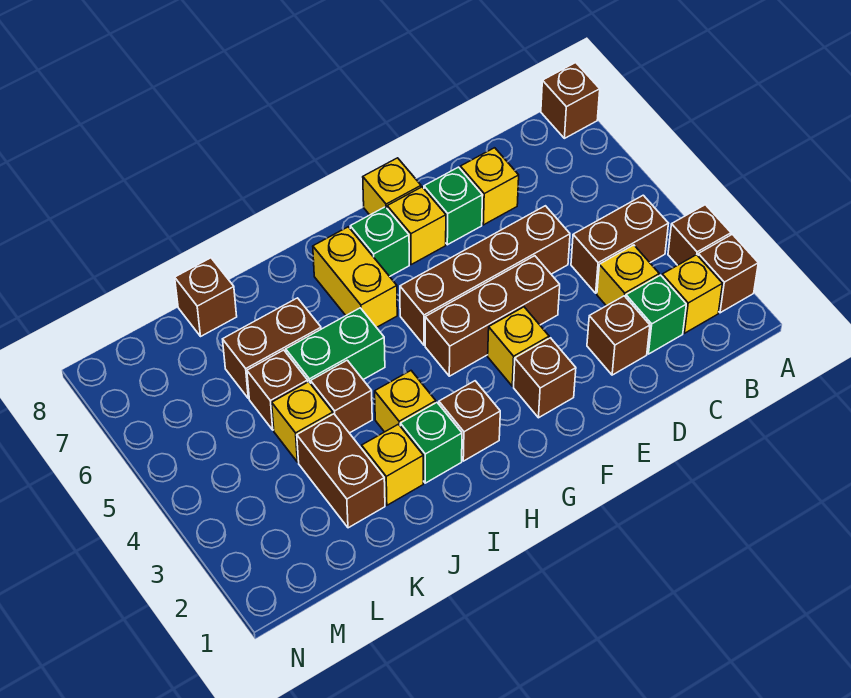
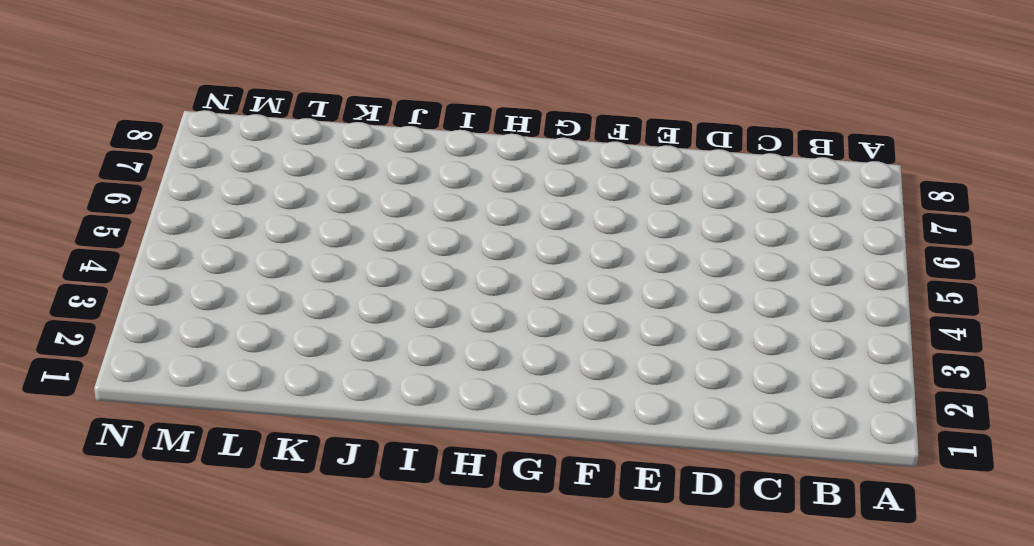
none -> brown brick A2 level 1
none -> brown brick A3 level 1
none -> brown brick A8 level 1

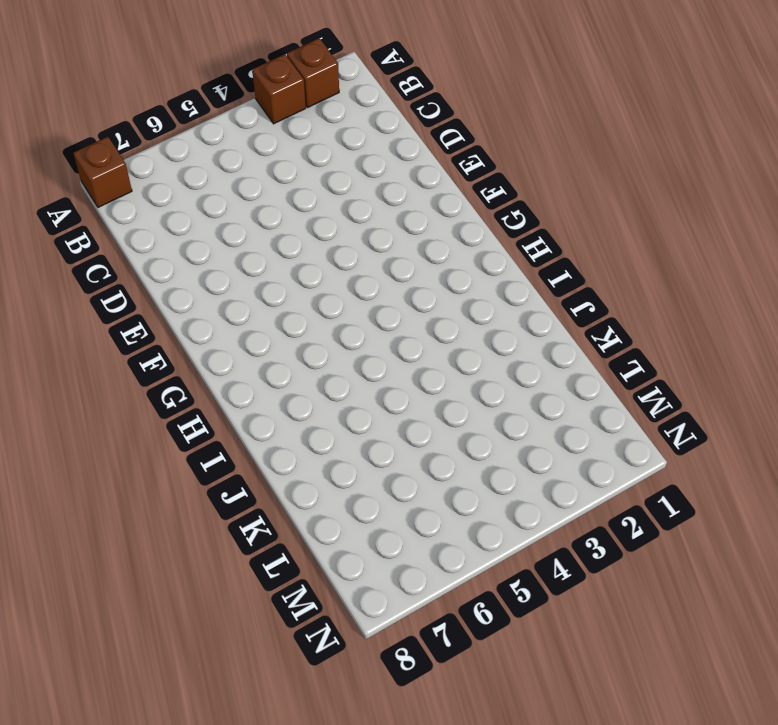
none -> yellow brick B2 level 1
none -> brown brick B4:C4 level 1
none -> green brick C2 level 1

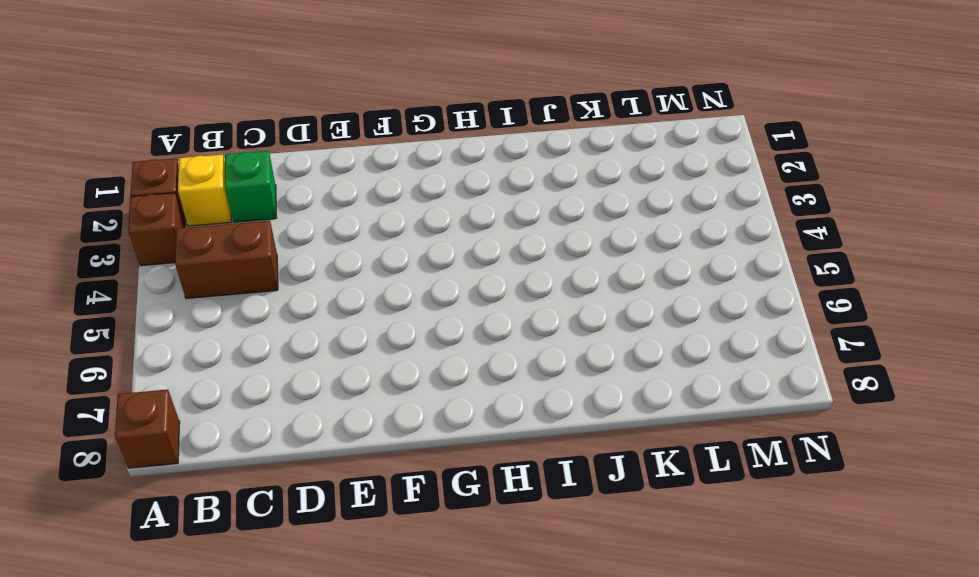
none -> yellow brick C3 level 1
none -> brown brick D2 level 1
none -> brown brick D5:G5 level 1

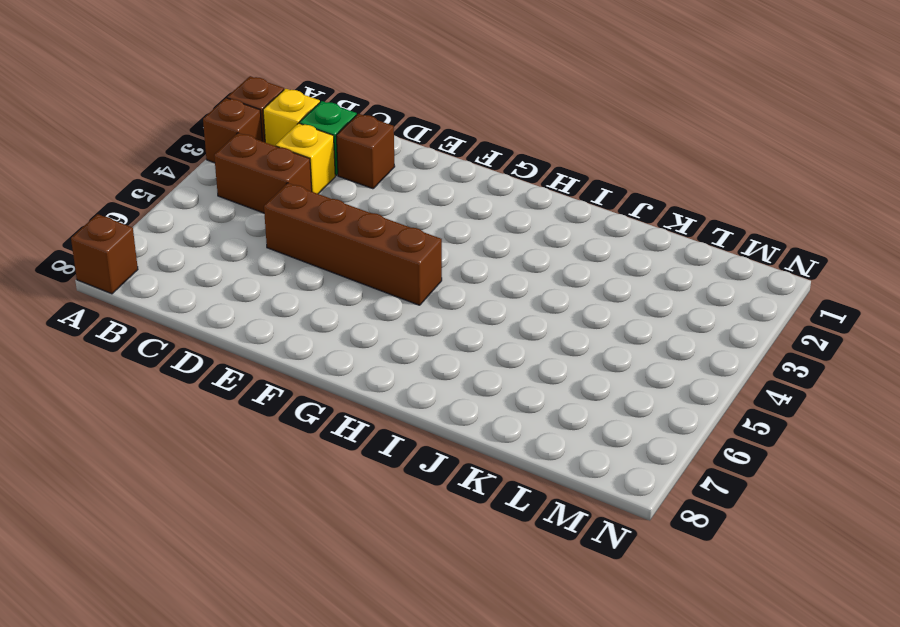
none -> yellow brick D7 level 1
none -> brown brick E4:G4 level 1
none -> green brick E7 level 1

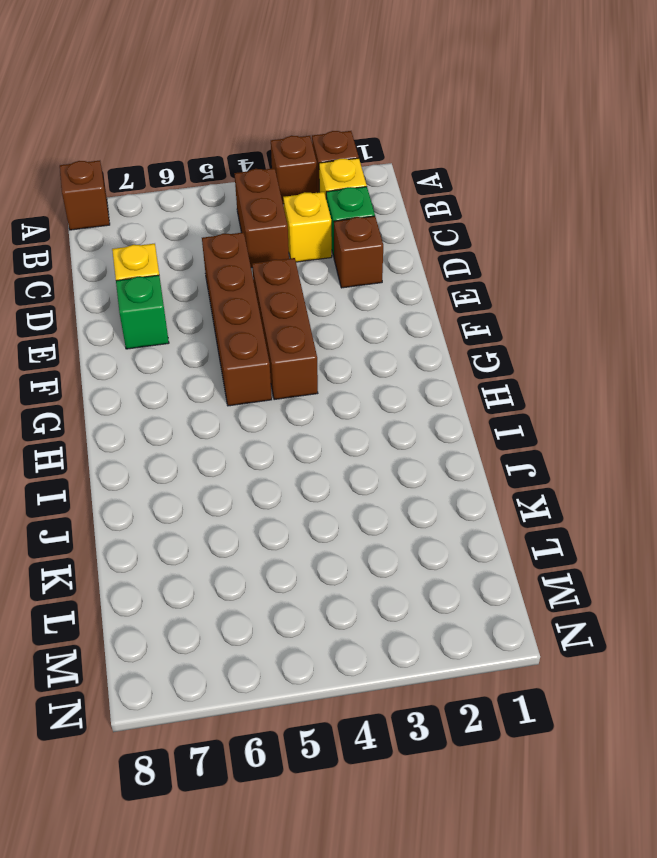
none -> brown brick F2 level 1
none -> yellow brick F3 level 1
none -> yellow brick F7 level 1

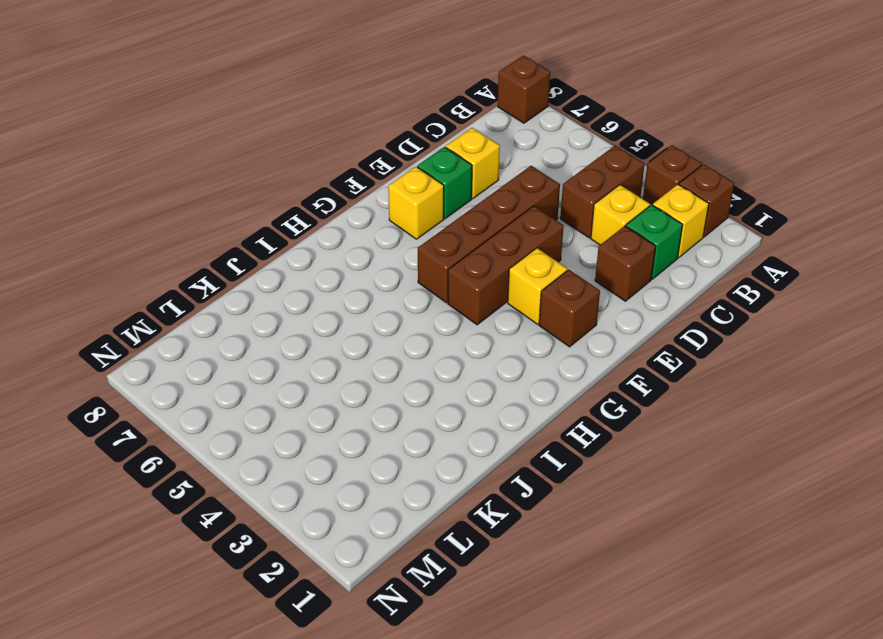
none -> yellow brick F8 level 1
none -> green brick G7 level 1
none -> brown brick H2 level 1

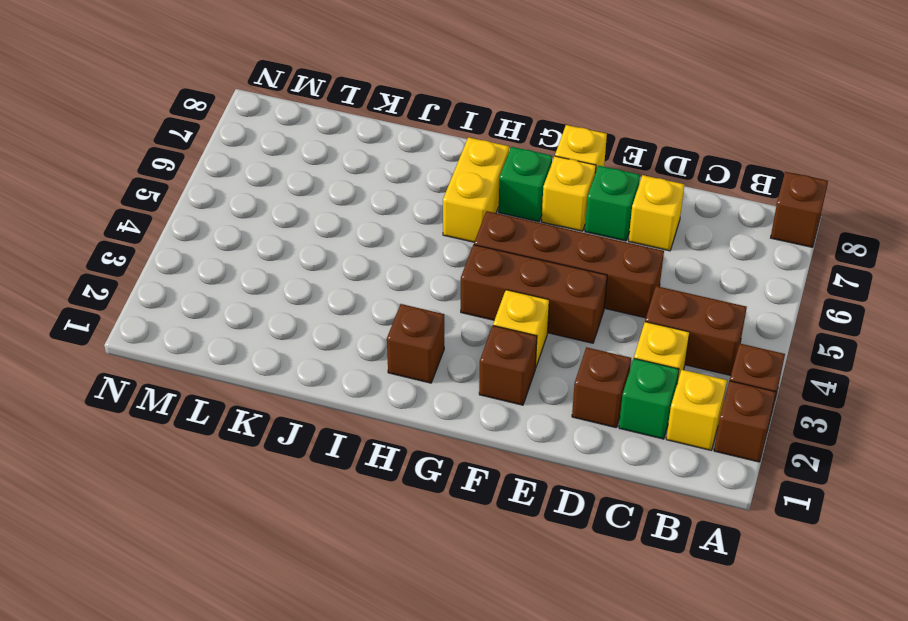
none -> green brick I2 level 1
none -> yellow brick I3 level 1
none -> green brick I5:J5 level 1

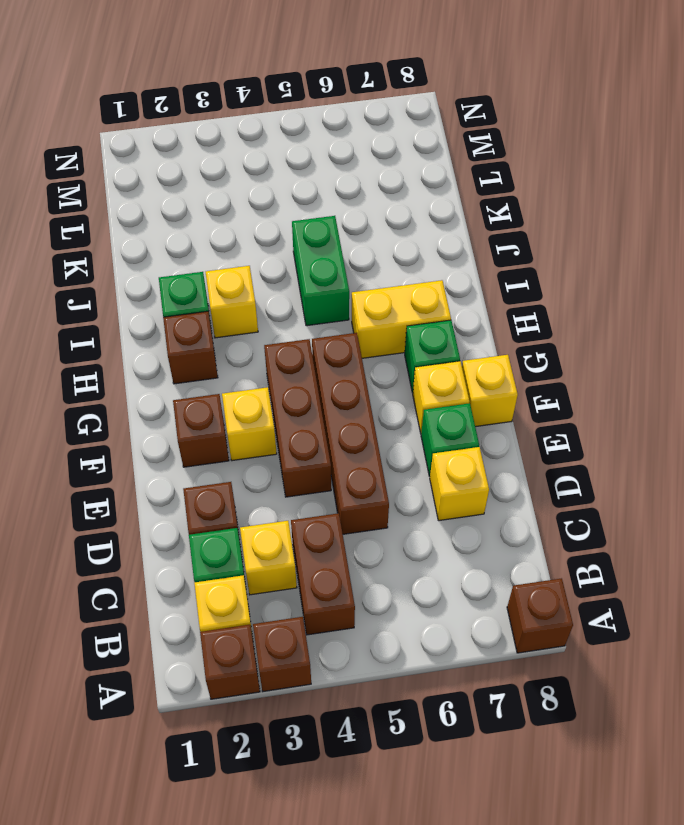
none -> yellow brick J2 level 1
none -> brown brick J4 level 1
none -> brown brick J6:K6 level 1

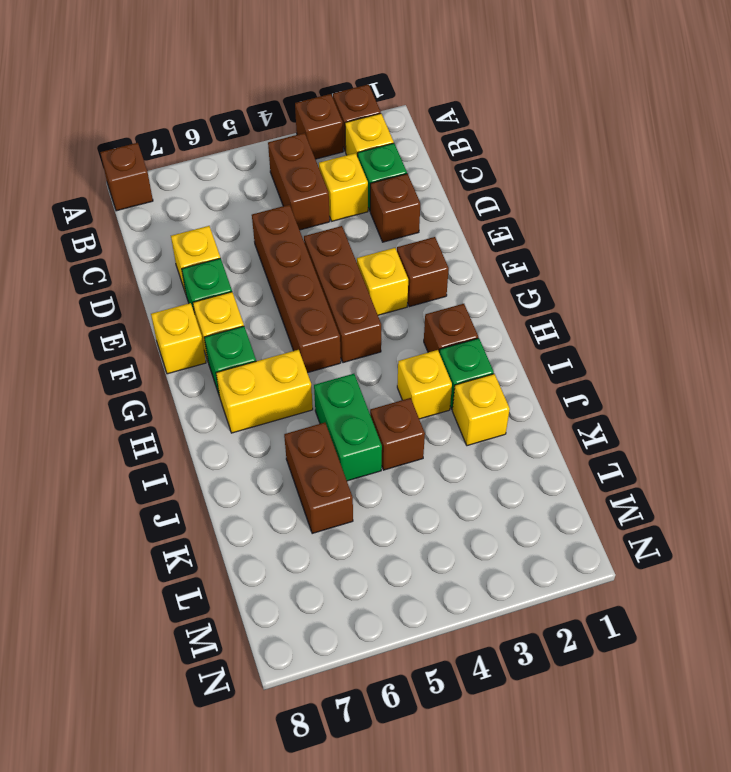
none -> brown brick K2:K3 level 1
none -> yellow brick K4 level 1
none -> brown brick K5 level 1

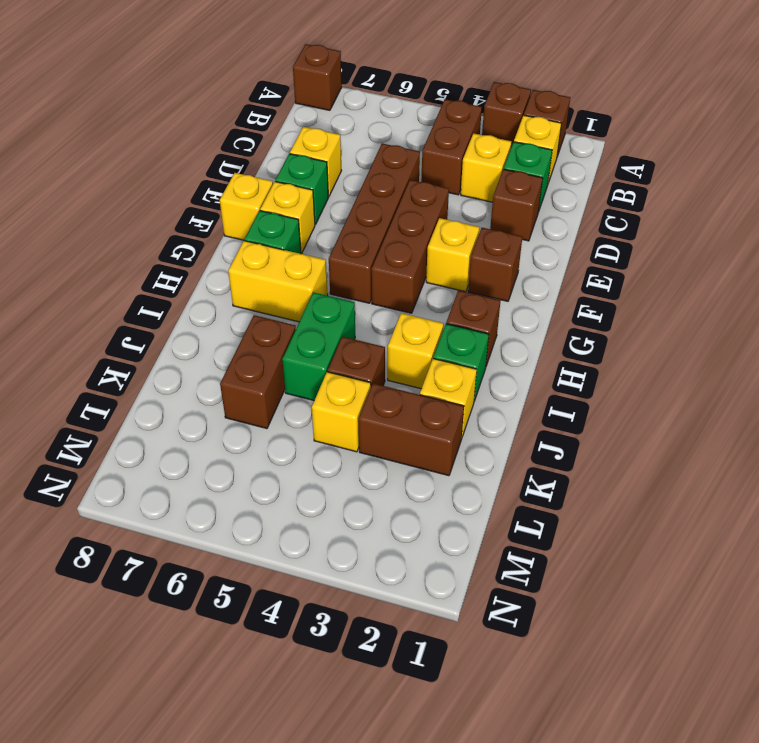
none -> brown brick K5 level 1
none -> brown brick K8 level 1

